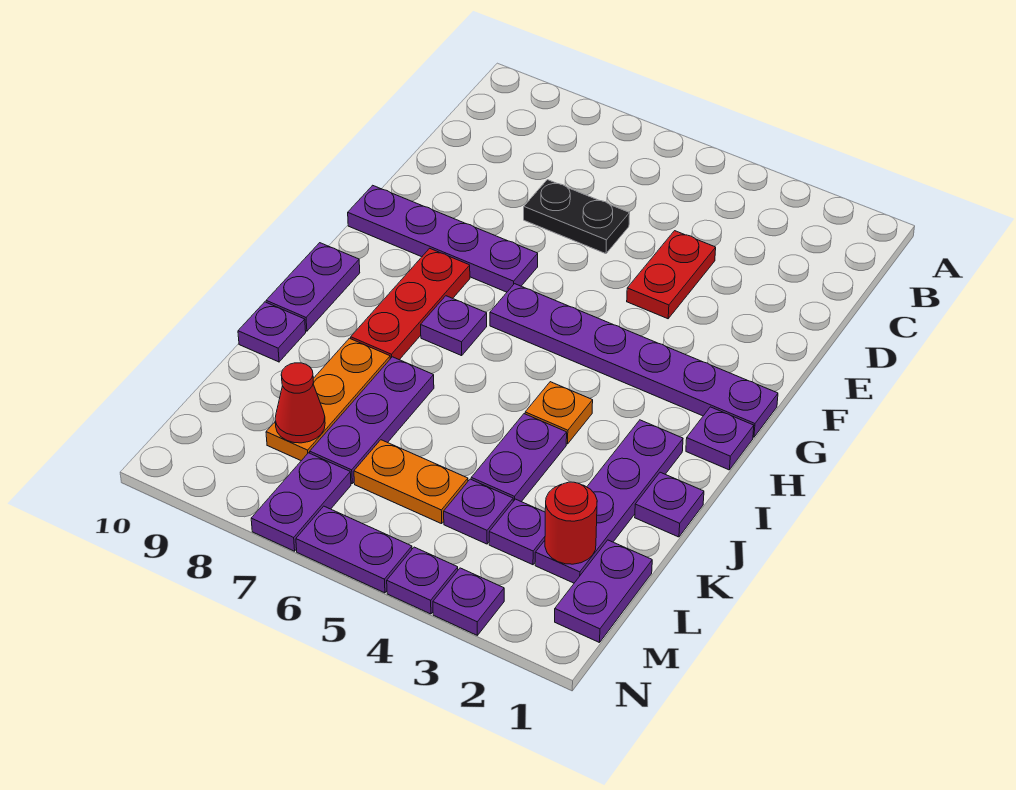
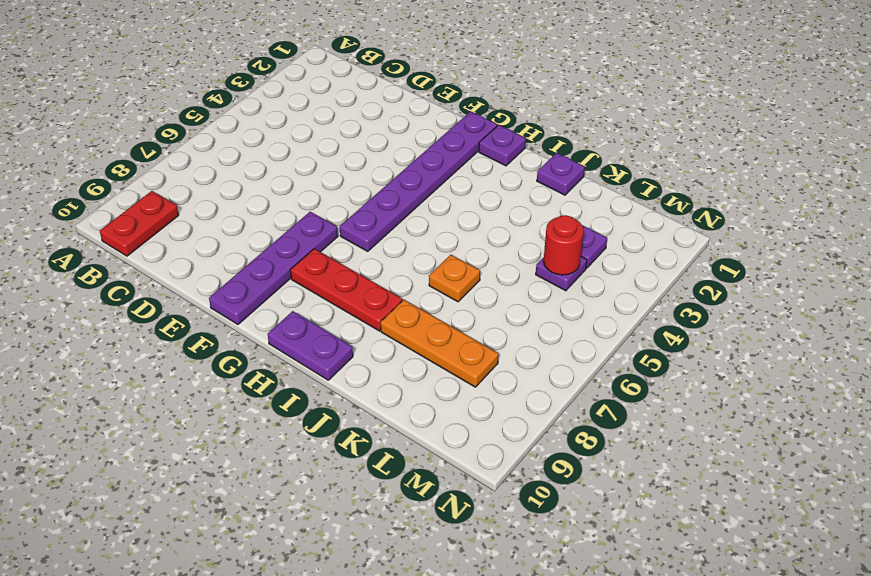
red plate B9:B10 level 1 -> red plate D4:E4 level 1
orange plate J6 level 1 -> orange plate I4 level 1
red round brick L4 level 2 -> red round brick L2 level 2
none -> black plate D6:D7 level 1
none -> purple plate H7 level 1
none -> purple plate I2:L2 level 1

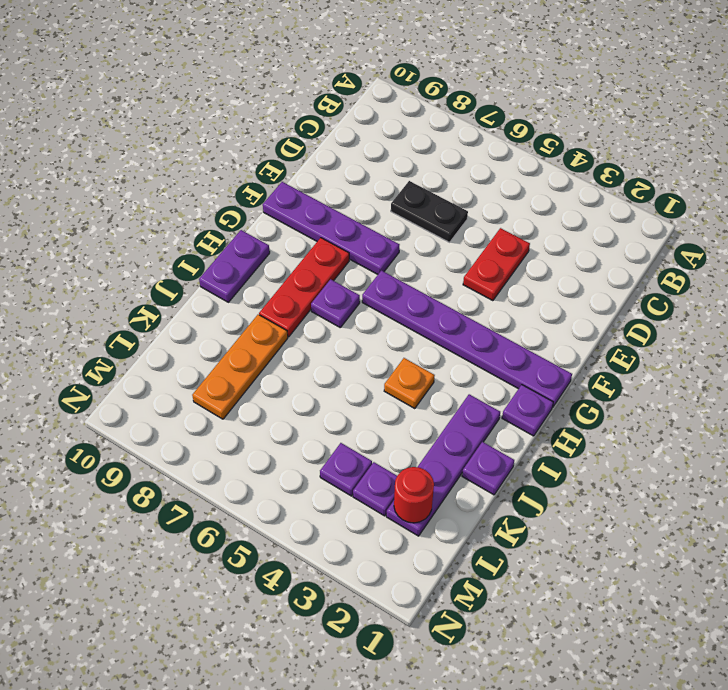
none -> purple plate J4:K4 level 1
none -> purple plate J7:L7 level 1
none -> purple plate J10 level 1

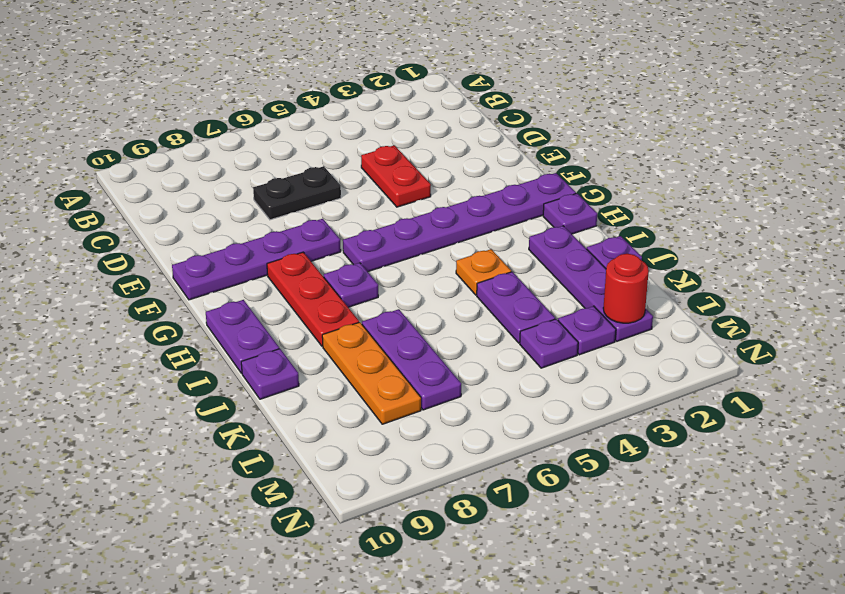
none -> purple plate L1:M1 level 1
none -> orange plate L5:L6 level 1
none -> purple plate M7:N7 level 1

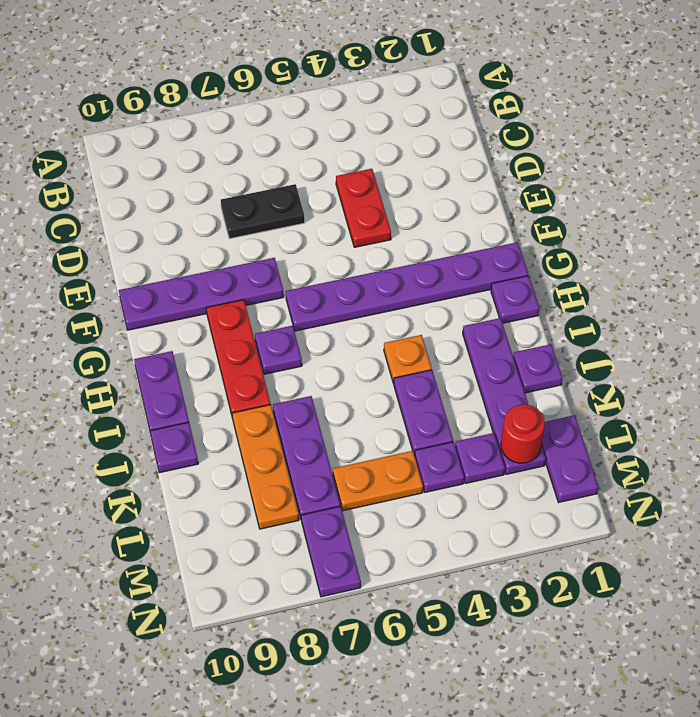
none -> purple plate N3 level 1
none -> purple plate N4 level 1
none -> purple plate N5:N6 level 1

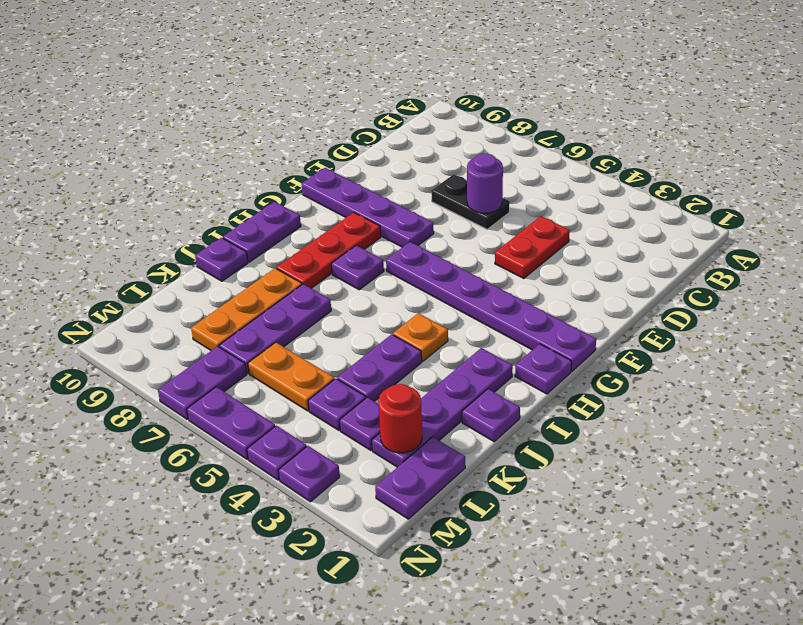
purple round brick D6 level 2 -> none
none -> red cone L8 level 2

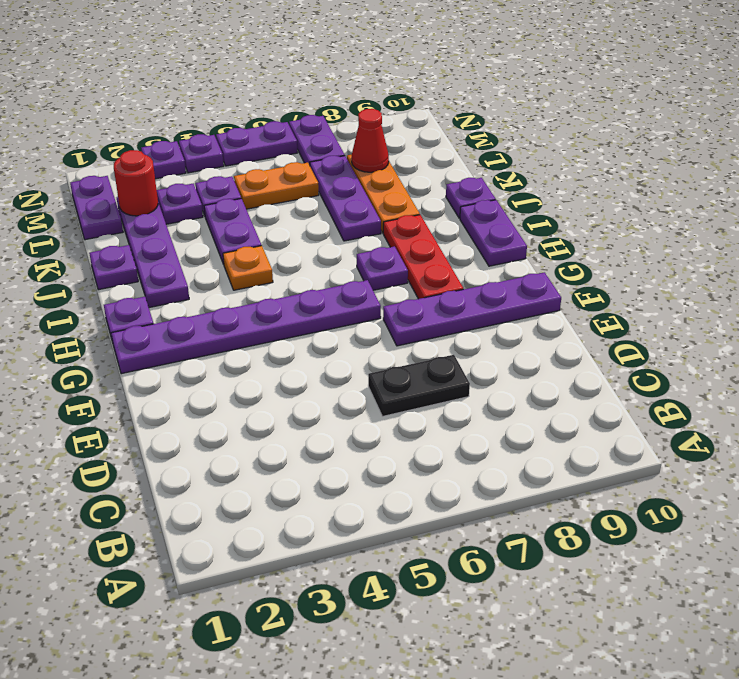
none -> red plate D4:E4 level 1

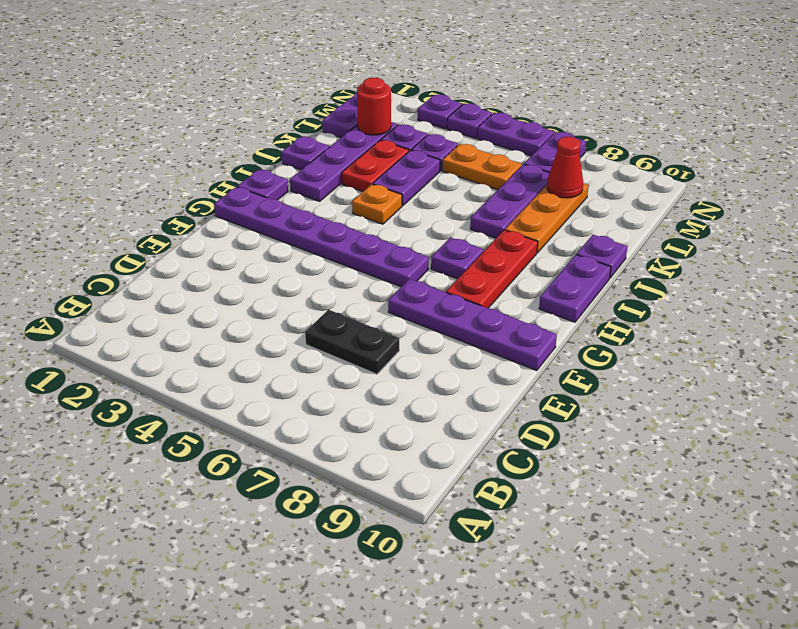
red plate J3:K3 level 1 -> red plate D4:E4 level 1

